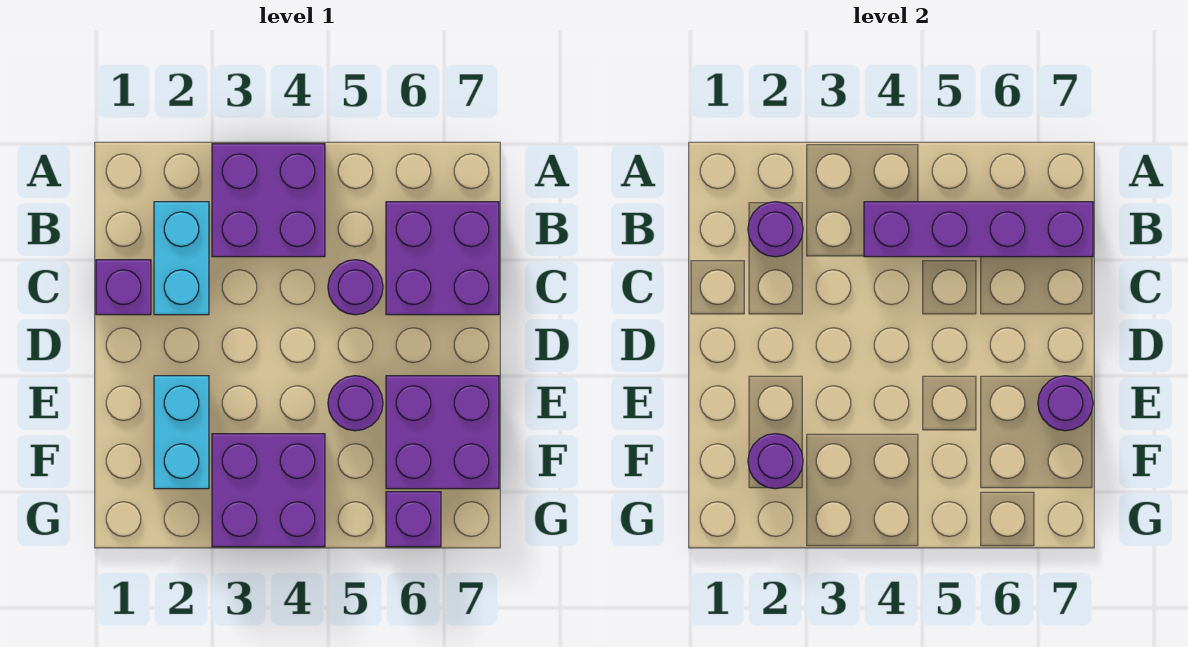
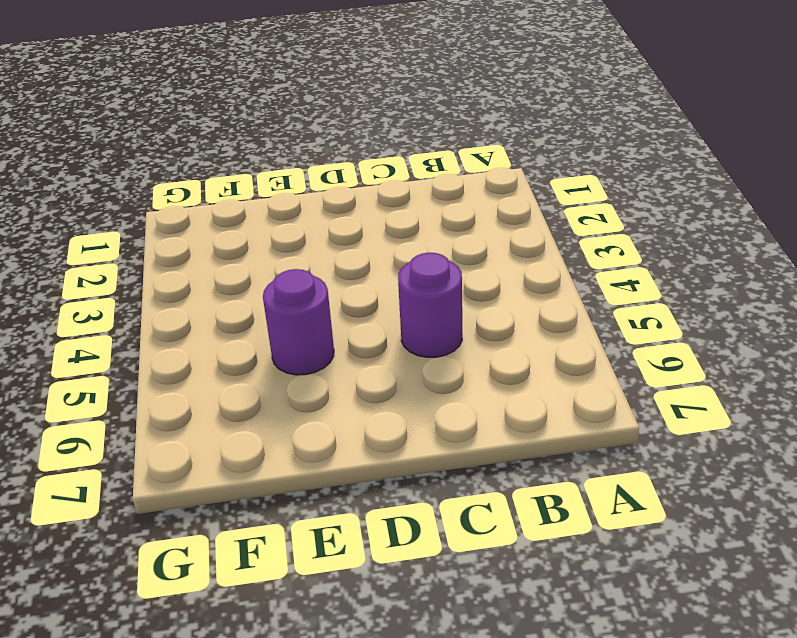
none -> purple brick A3:B4 level 1
none -> cyan brick B2:C2 level 1
none -> purple brick B6:C7 level 1

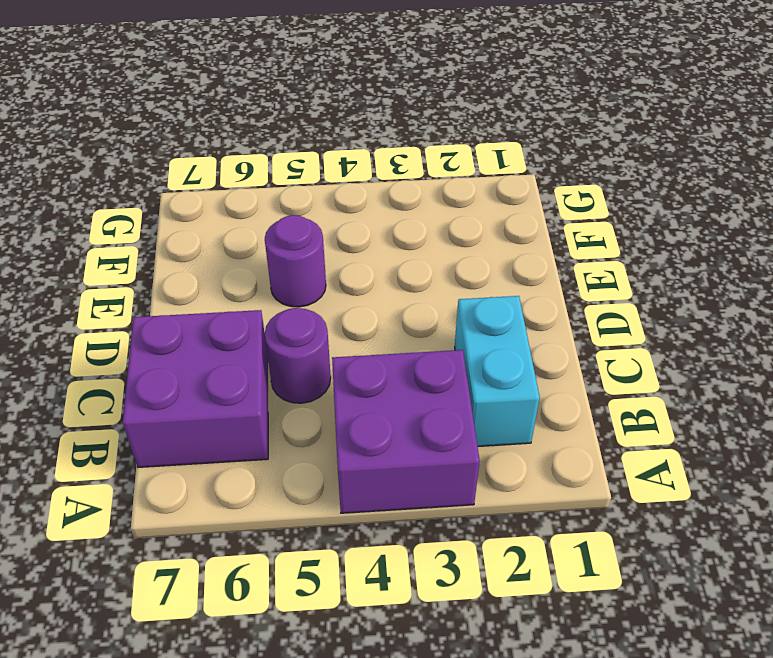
none -> purple brick C1 level 1
none -> cyan brick E2:F2 level 1
none -> purple brick E6:F7 level 1

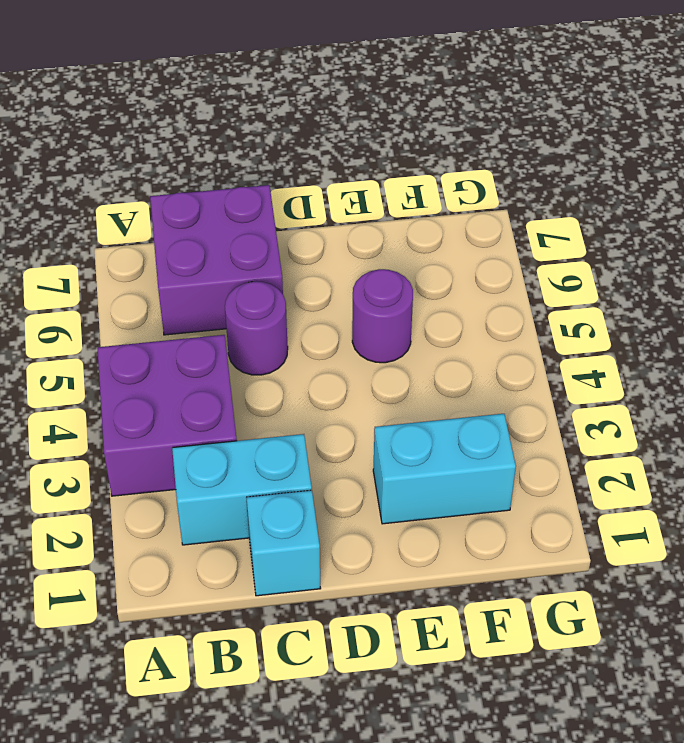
cyan brick C1 level 1 -> purple brick C1 level 1
none -> purple brick E6:F7 level 1
none -> purple brick F3:G4 level 1
none -> purple brick G6 level 1

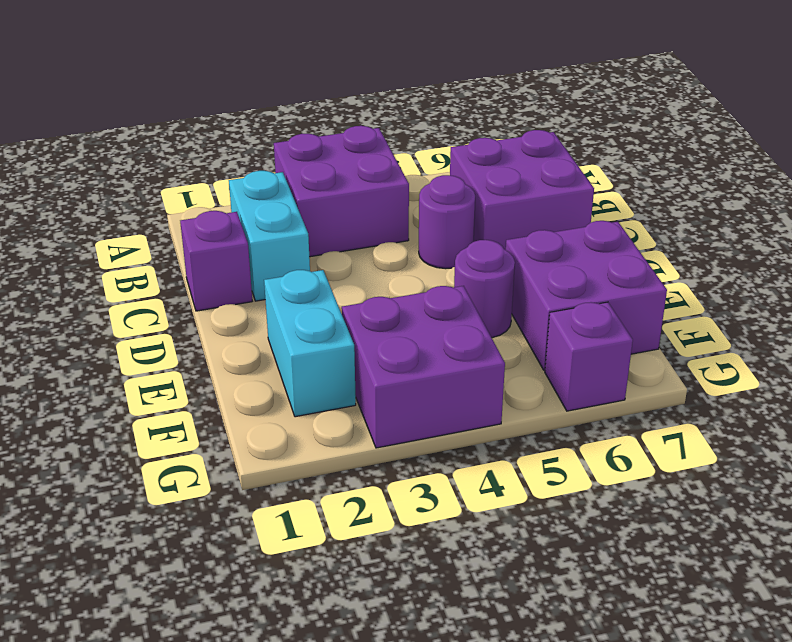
none -> purple round brick B2 level 2
none -> purple brick B4:B7 level 2
none -> purple round brick E7 level 2

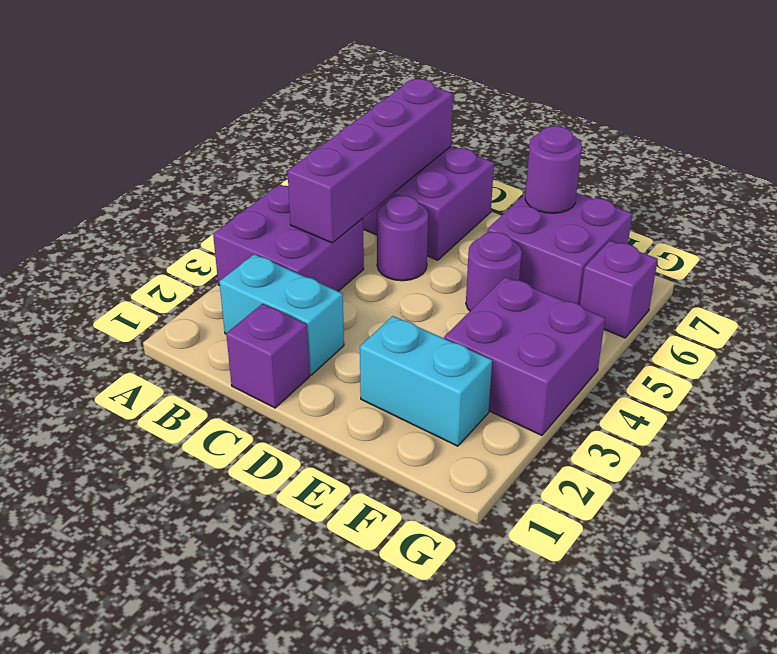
none -> purple round brick B2 level 2
none -> purple round brick F2 level 2

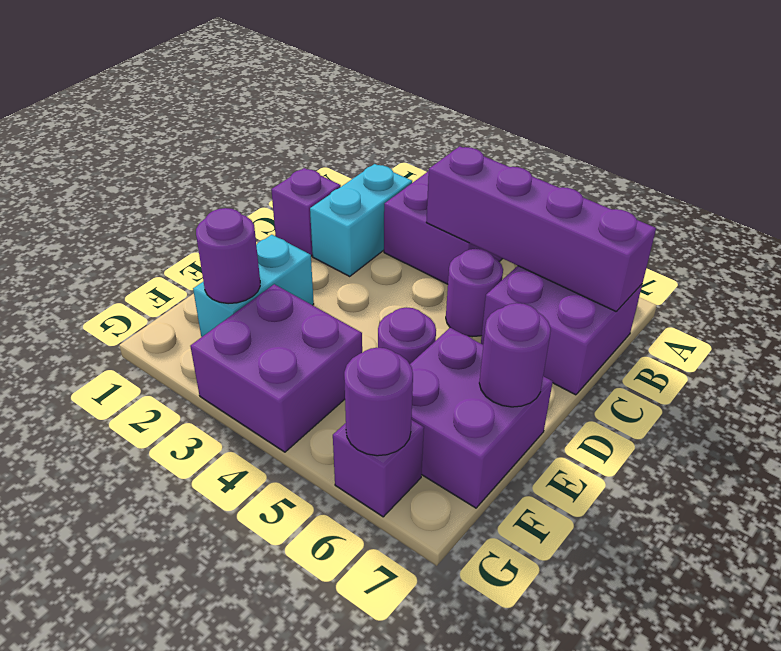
purple round brick G6 level 2 -> purple round brick B2 level 2

